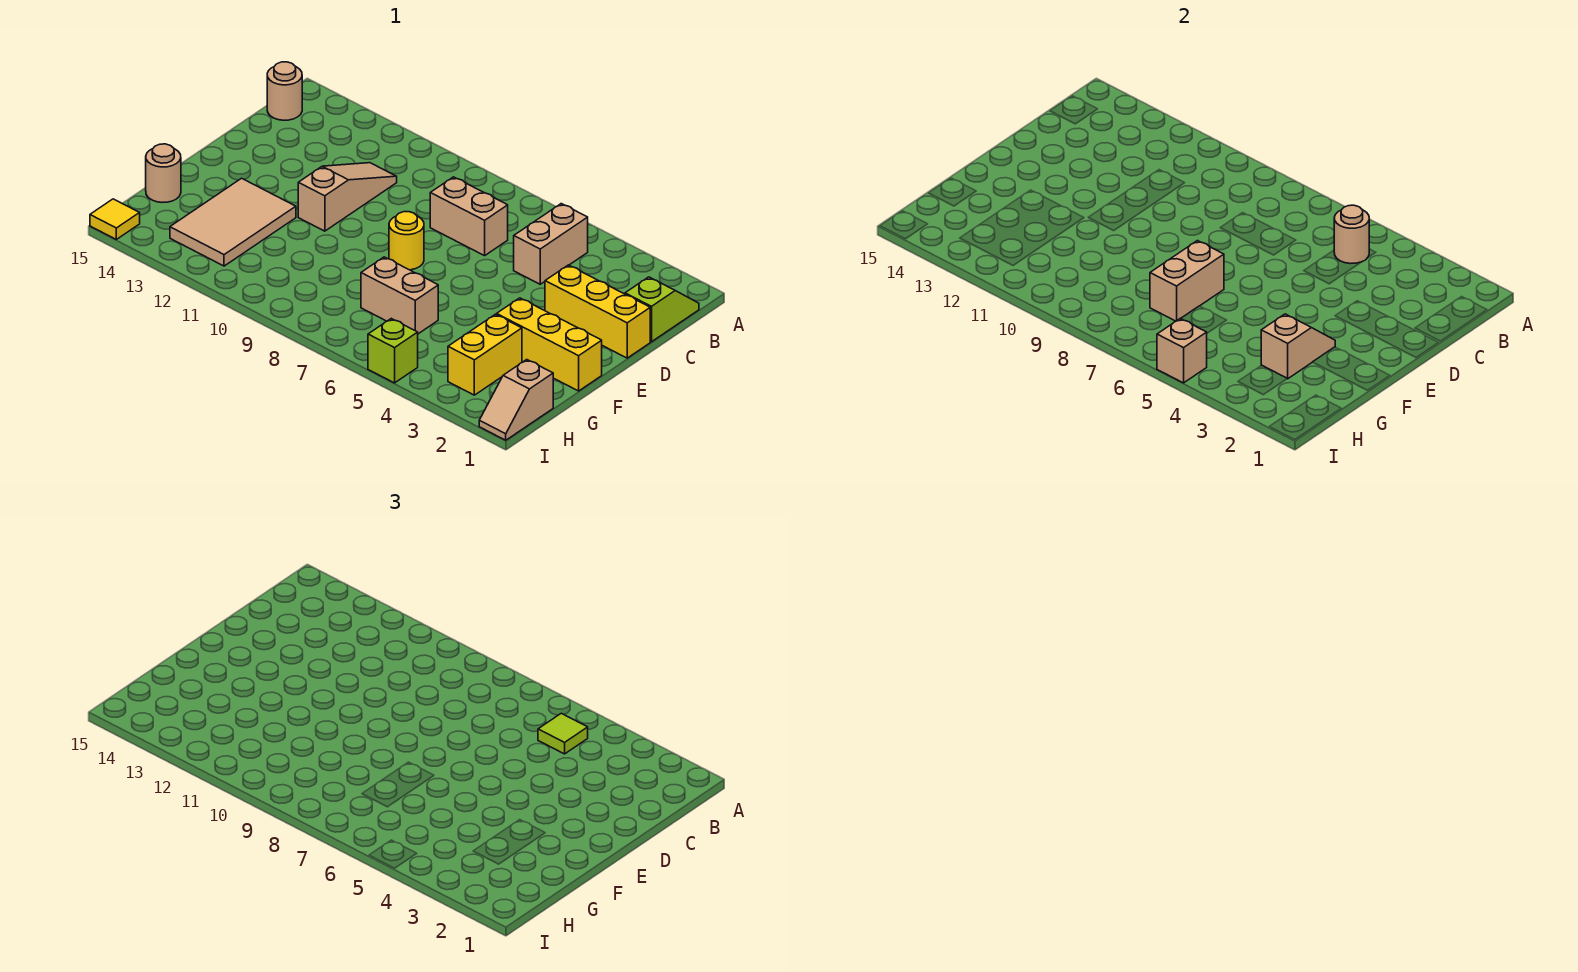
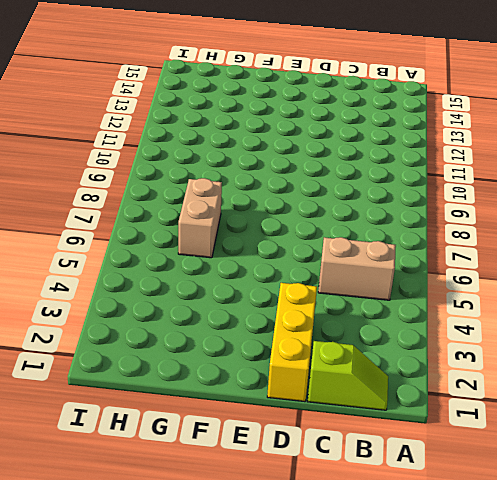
none -> tan round brick B15 level 1
none -> tan brick C7:C8 level 1
none -> tan slope C11:E11 level 1 top E

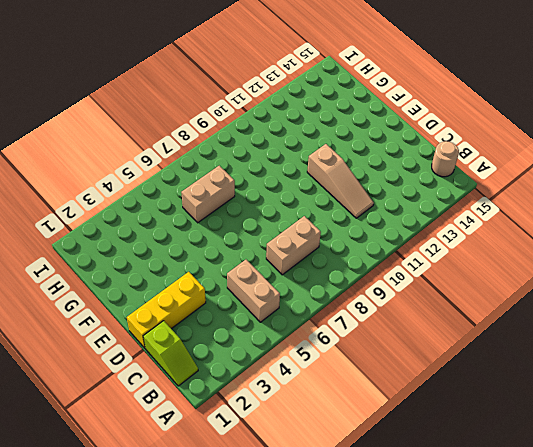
none -> yellow round brick E8 level 1
none -> yellow brick F1:F3 level 1
none -> tan tile F12:H13 level 1

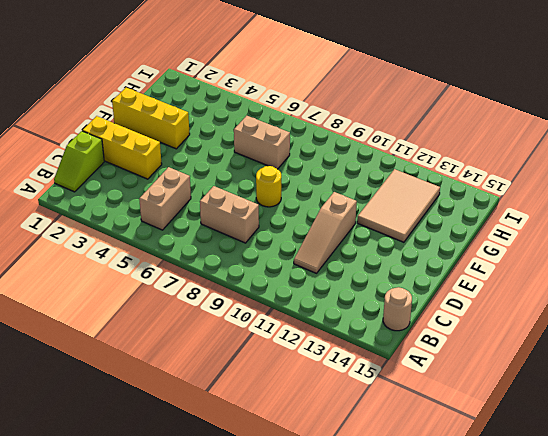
none -> yellow brick G3:H3 level 1
none -> tan round brick G15 level 1
none -> tan slope H1:I1 level 1 top H

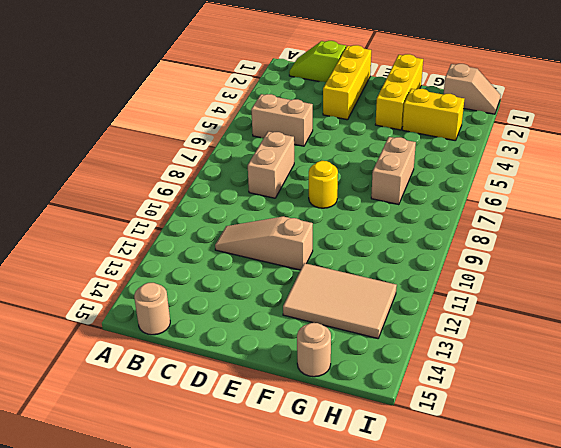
none -> lime brick I5 level 1
none -> yellow tile I15 level 1
none -> tan round brick B5 level 2

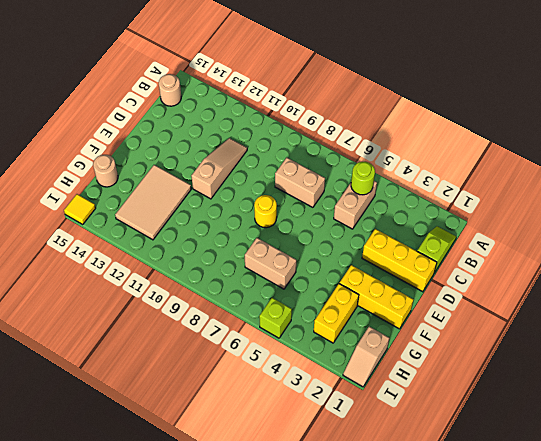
lime round brick B5 level 2 -> tan round brick B5 level 2
none -> tan slope F3:G3 level 2 top G
none -> tan brick F7:G7 level 2
none -> tan brick I5 level 2

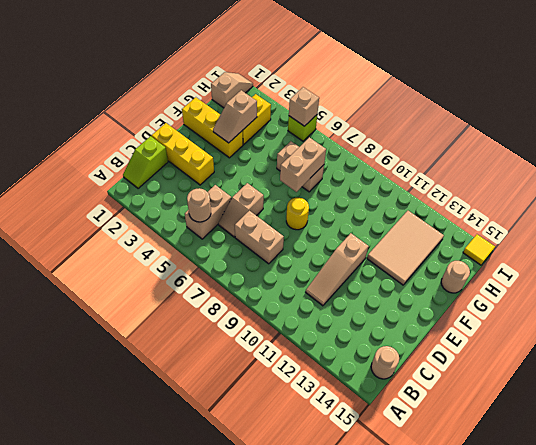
tan slope C6:D6 level 1 top D -> none
none -> lime tile B5 level 3

